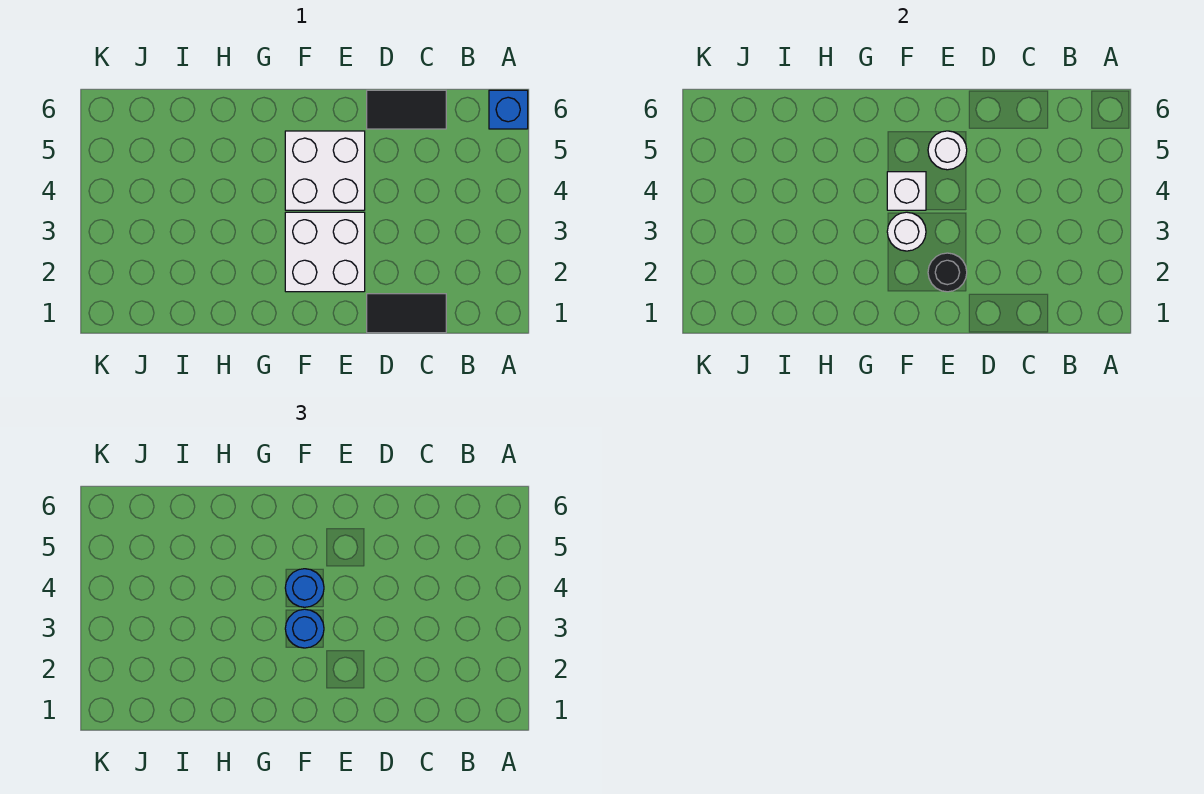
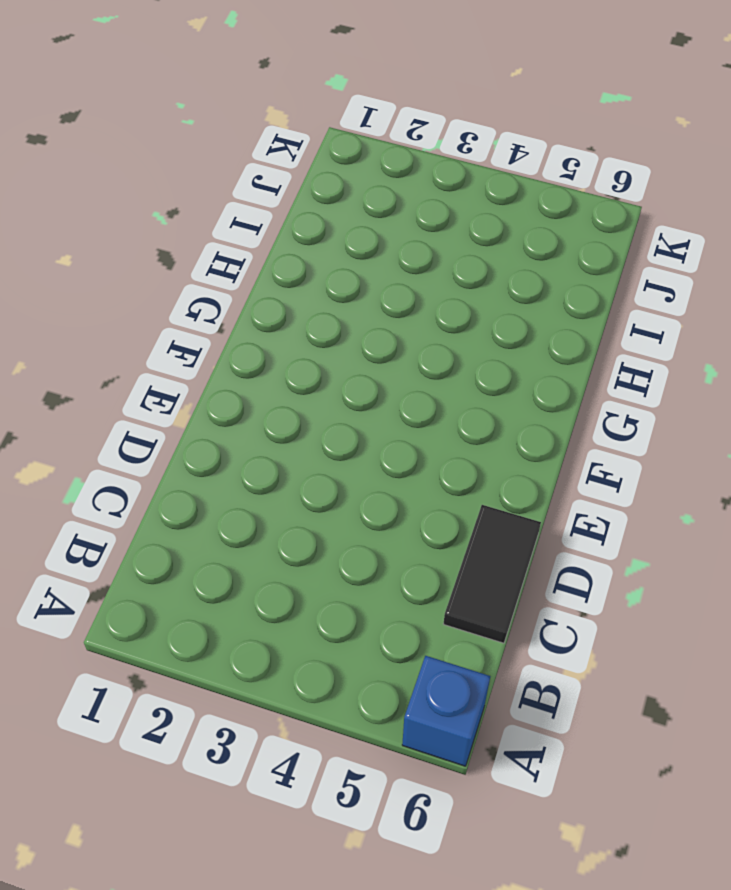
none -> black tile C1:D1 level 1
none -> white brick E2:F3 level 1

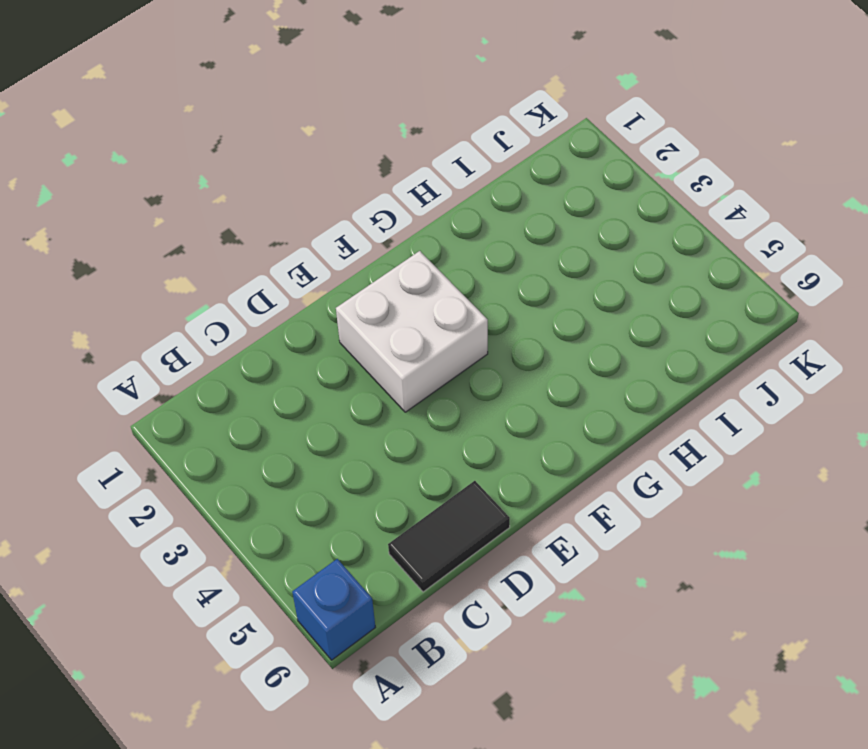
none -> black tile C1:D1 level 1
none -> white brick E4:F5 level 1

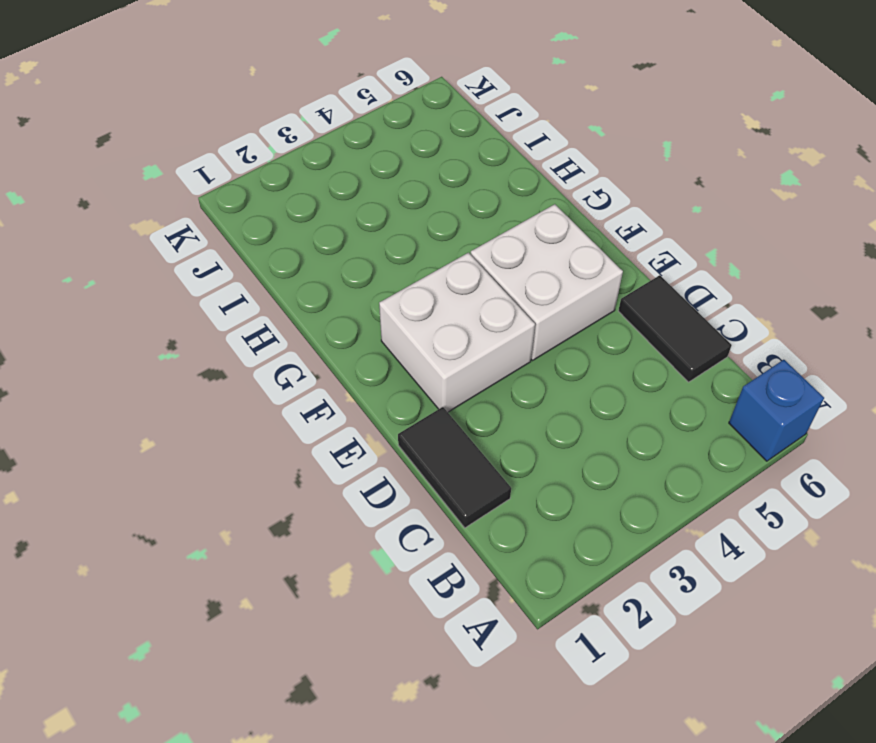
none -> black round brick E2 level 2
none -> white round brick E5 level 2

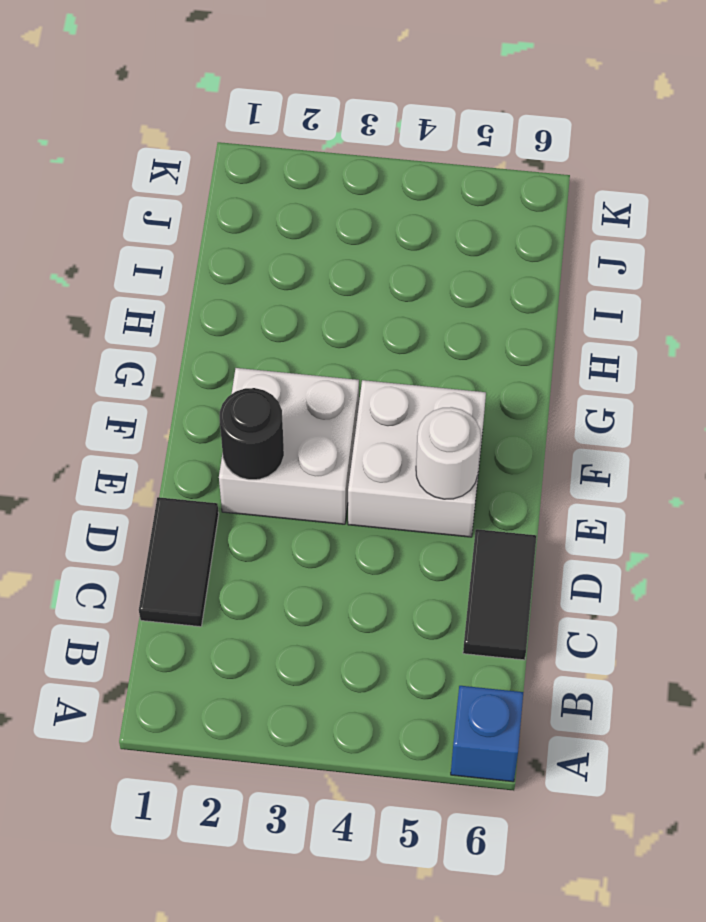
none -> white round brick F3 level 2
none -> white brick F4 level 2

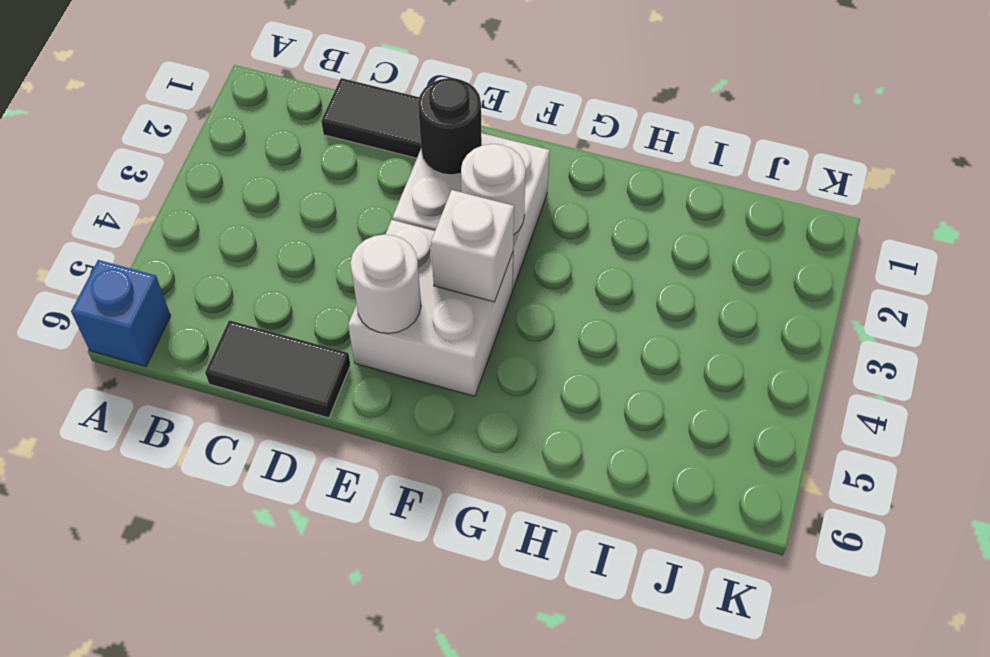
none -> blue round brick F3 level 3
none -> blue round brick F4 level 3

